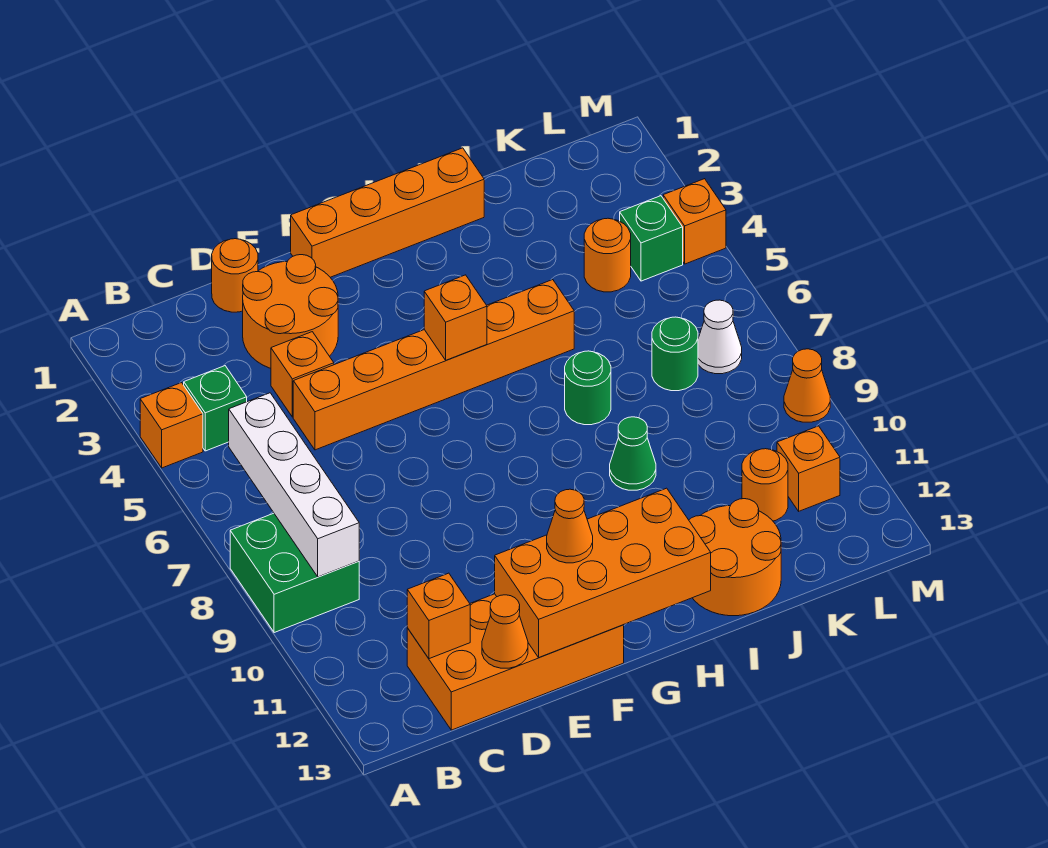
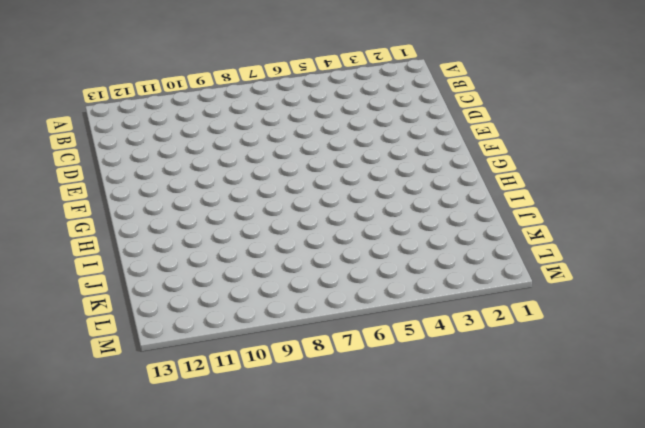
none -> orange brick A4 level 1
none -> green brick A8:B9 level 1
none -> green brick B4 level 1

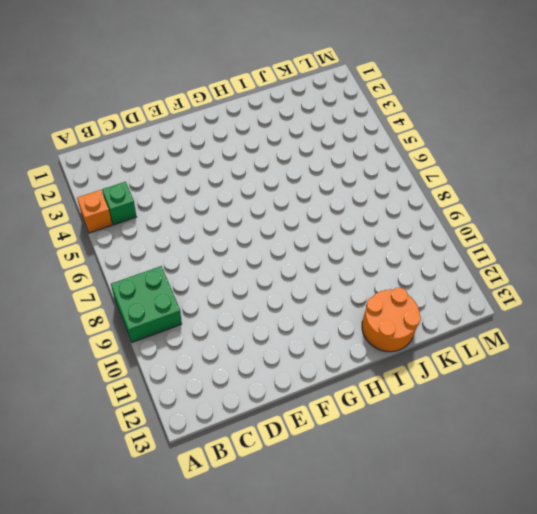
none -> orange brick C12:F13 level 1
none -> orange round brick D1 level 1
none -> orange round brick D2:E3 level 1

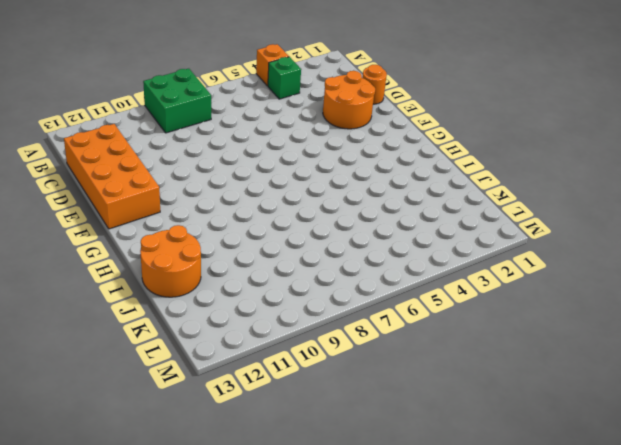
none -> orange brick D4 level 1
none -> orange brick D5:I5 level 1
none -> orange brick F1:I1 level 1

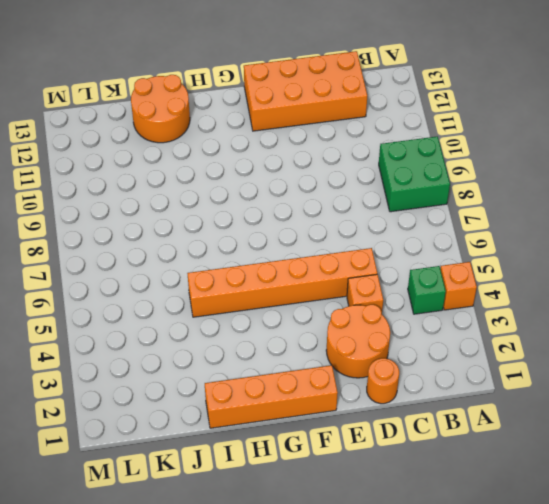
none -> green round brick I7 level 1
none -> green cone I9 level 1
none -> orange round brick K4 level 1

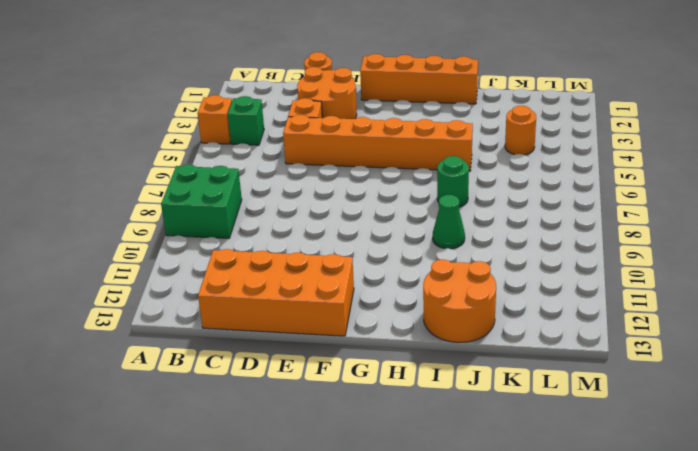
none -> green round brick K7 level 1
none -> orange round brick K11 level 1
none -> green brick L4 level 1

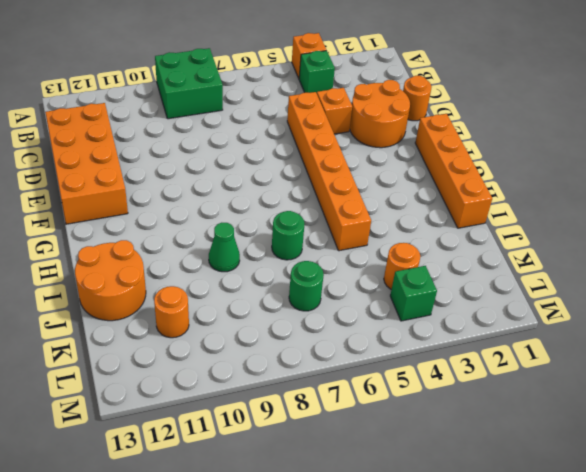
none -> white cone L7 level 1
none -> orange brick L11 level 1
none -> orange brick M4 level 1

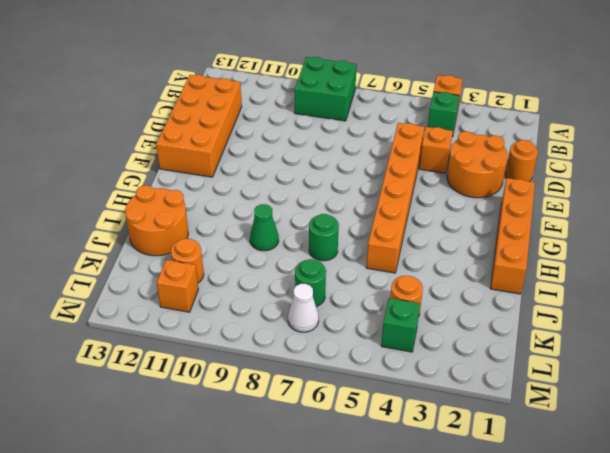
none -> orange brick M4 level 1
none -> orange cone M9 level 1
none -> white brick B6:B9 level 2

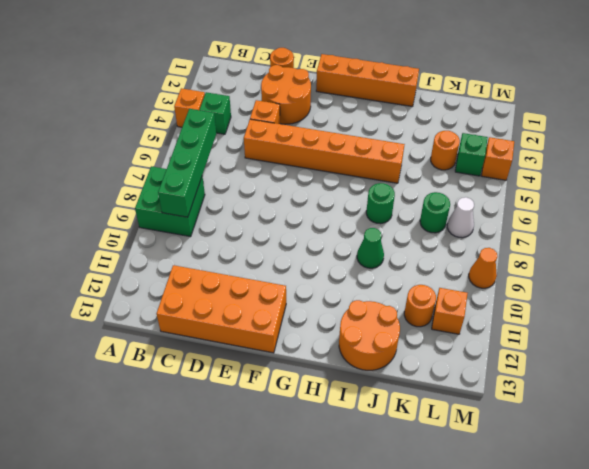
green brick B6:B9 level 2 -> white brick B6:B9 level 2
none -> orange brick C12 level 2
none -> orange cone D13 level 2
none -> orange brick E12:H13 level 2

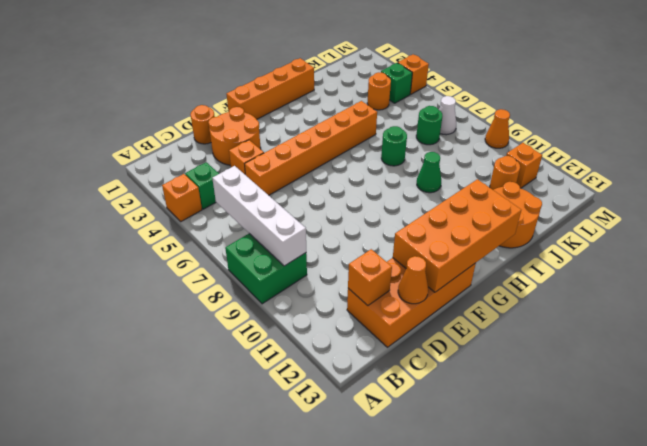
none -> orange brick G5 level 2
none -> orange cone F12 level 3

